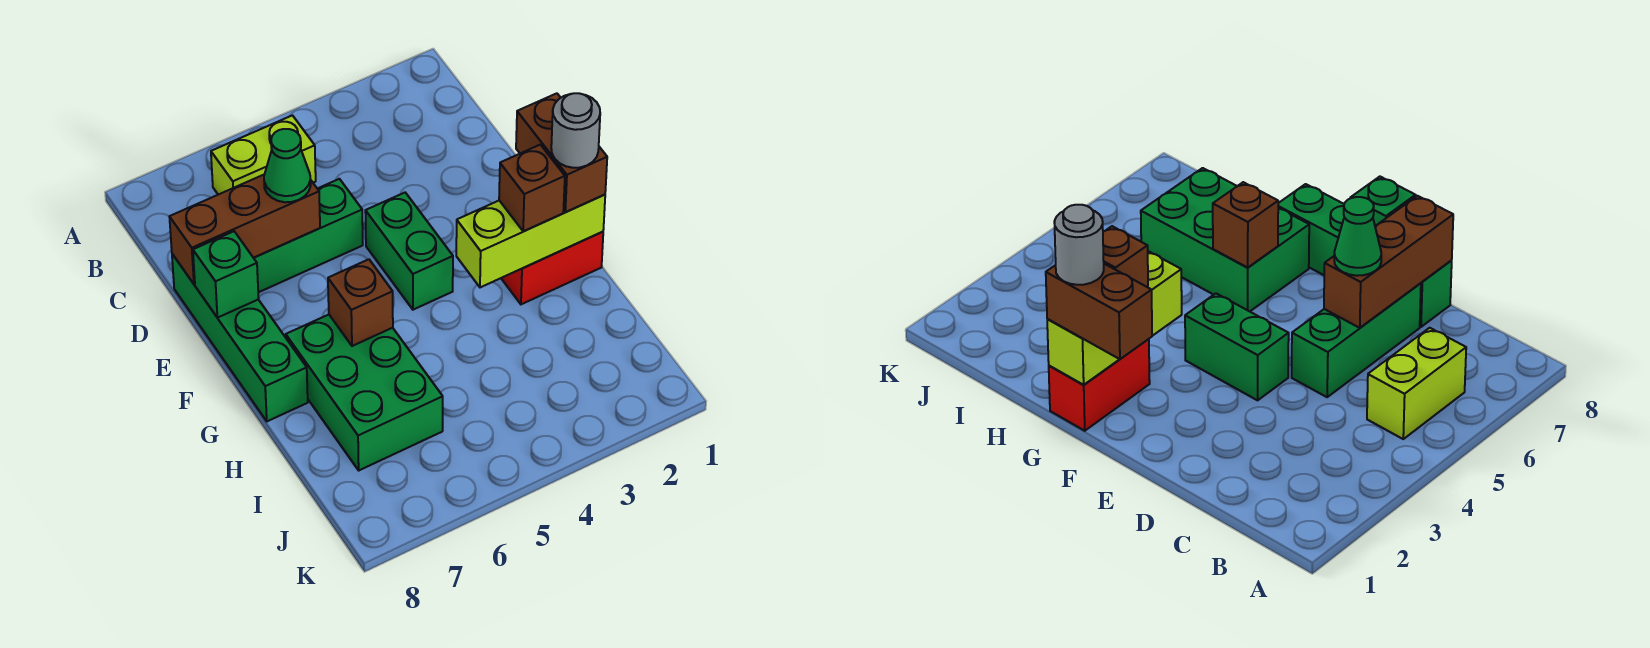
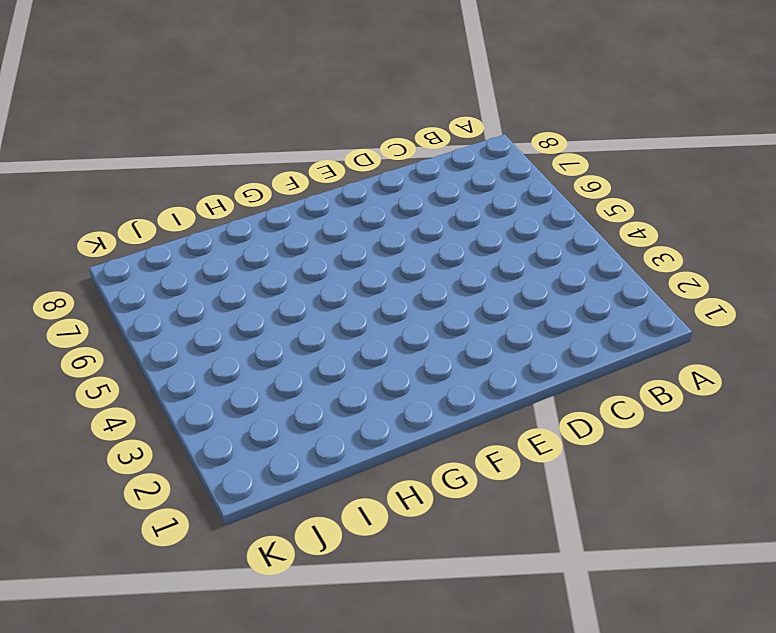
none -> lime brick B5:B6 level 1
none -> green brick D5:D7 level 1
none -> green brick D8:G8 level 1

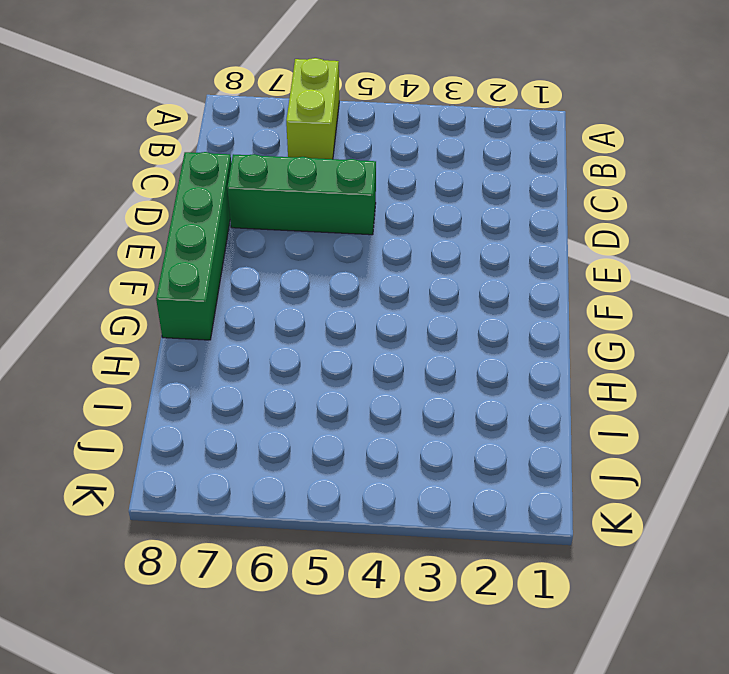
lime brick A6:B6 level 1 -> lime brick B5:B6 level 1
none -> green brick E4:F4 level 1
none -> red brick G1:G2 level 1
none -> green brick G6:I7 level 1

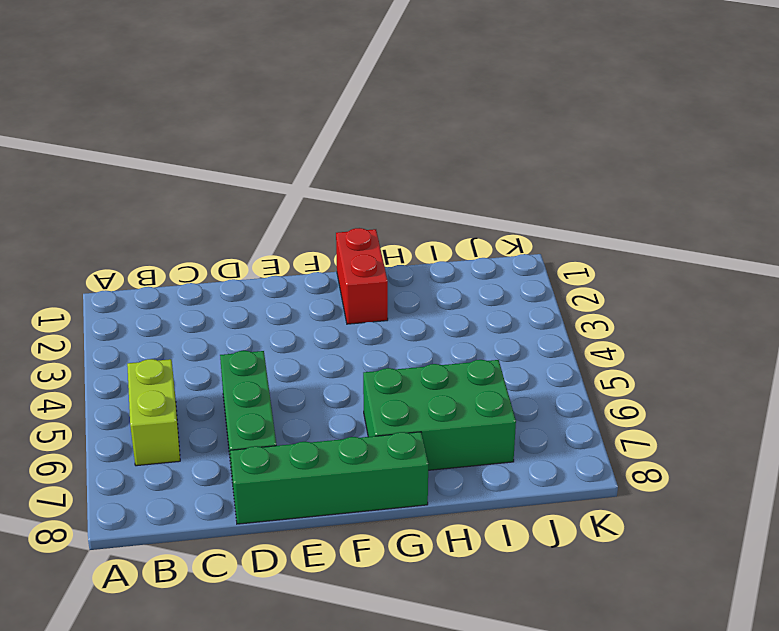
none -> green brick E4:F4 level 1
none -> brown brick D6:D8 level 2
none -> green brick E8 level 2

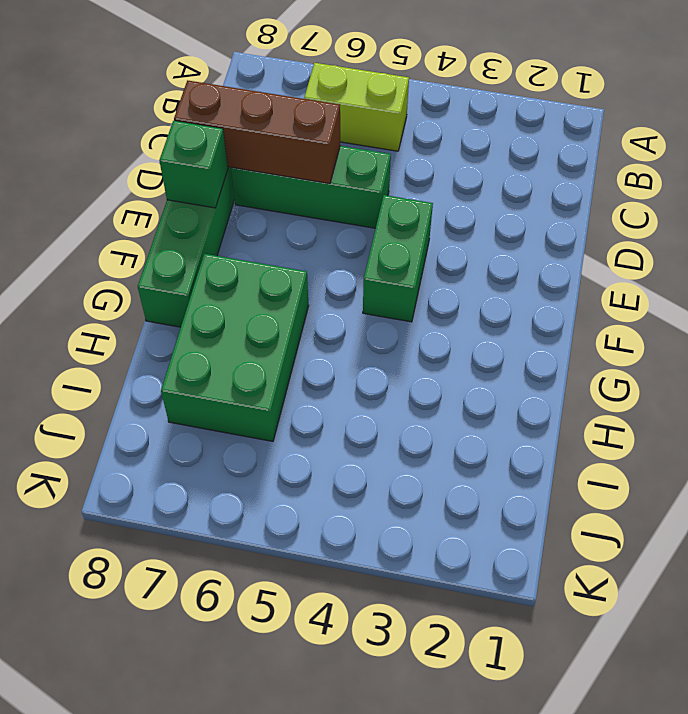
none -> red brick G1:G2 level 1
none -> lime brick G1:G3 level 2
none -> brown brick G6 level 2

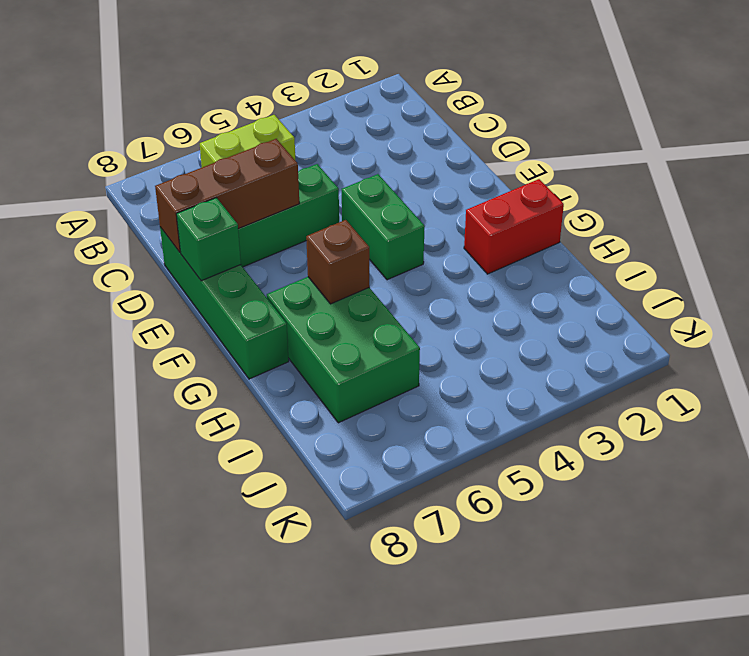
none -> lime brick G1:G3 level 2
none -> green cone D6 level 3
none -> brown brick F1:G1 level 3

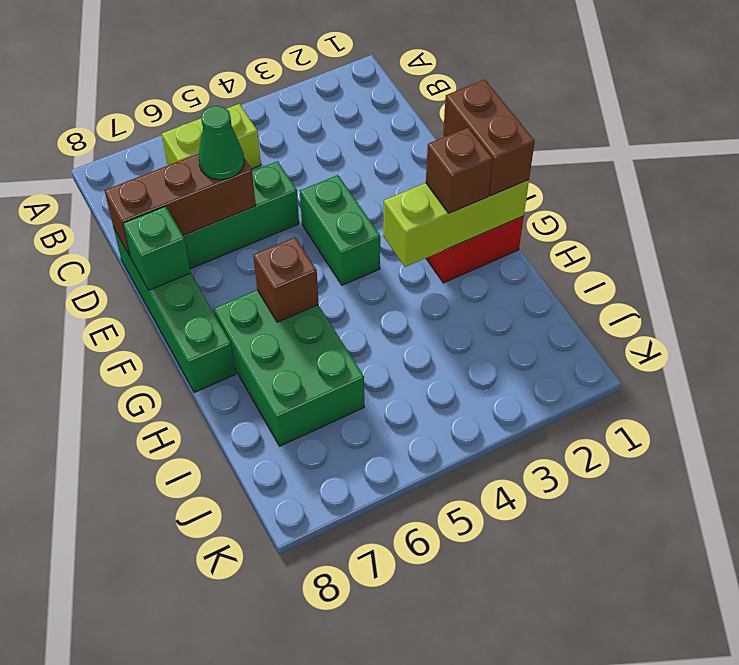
none -> grey round brick G1 level 4

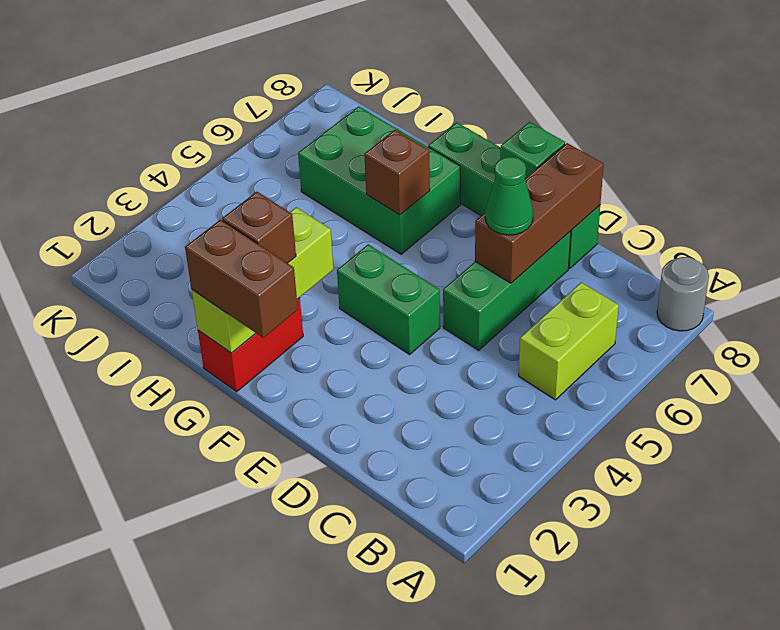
grey round brick A8 level 1 -> grey round brick G1 level 4

